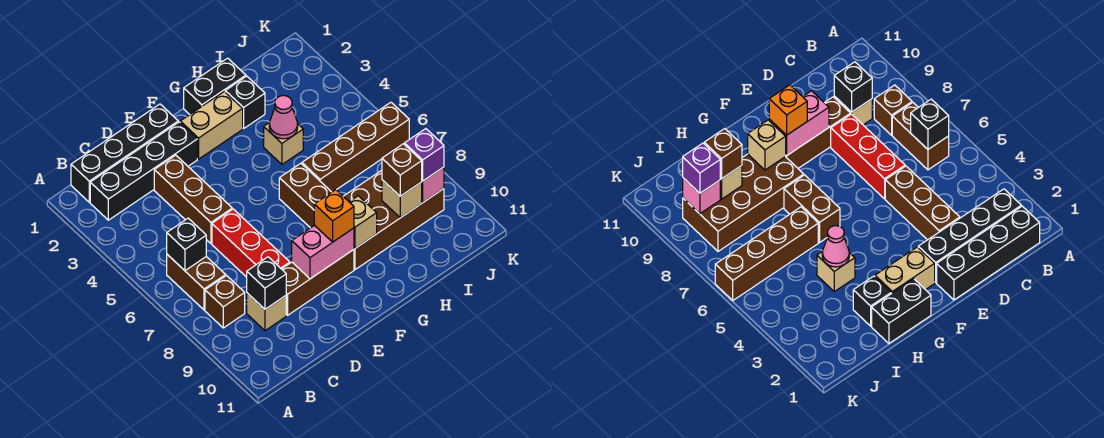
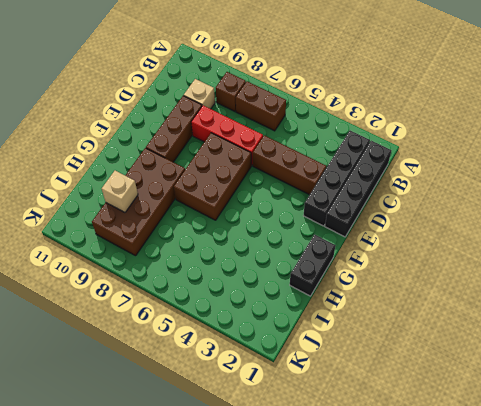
brown brick E6:G7 level 1 -> brown brick G6:G7 level 1
none -> tan brick F2:G2 level 1
none -> black brick H2 level 1
none -> tan brick H4 level 1

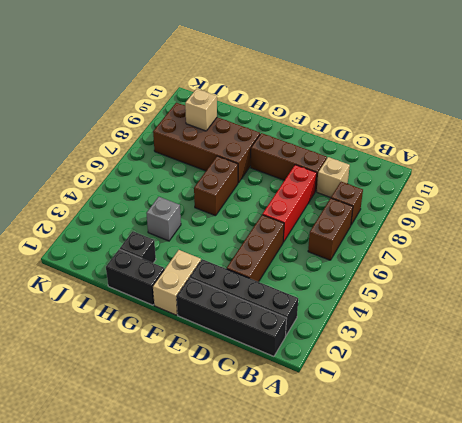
tan brick F1:F2 level 1 -> tan brick F2:G2 level 1
grey brick H4 level 1 -> tan brick H4 level 1
none -> brown brick H6:K6 level 1
none -> black brick B6 level 2
none -> black brick C9 level 2

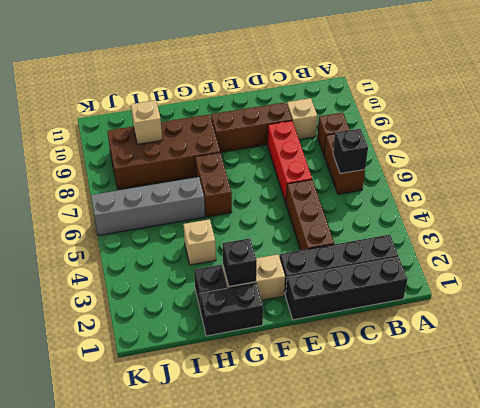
black brick G2 level 2 -> black brick C9 level 2
grey brick H6:K6 level 1 -> brown brick H6:K6 level 1
none -> pink brick E9:F9 level 2
none -> tan brick G9 level 2
none -> pink cone H4 level 2

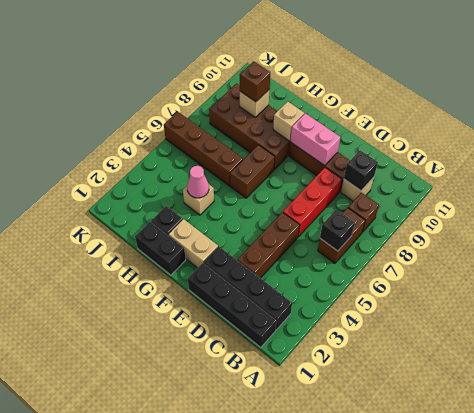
none -> pink brick J9 level 2
none -> orange brick F9 level 3
none -> purple brick J9 level 3

